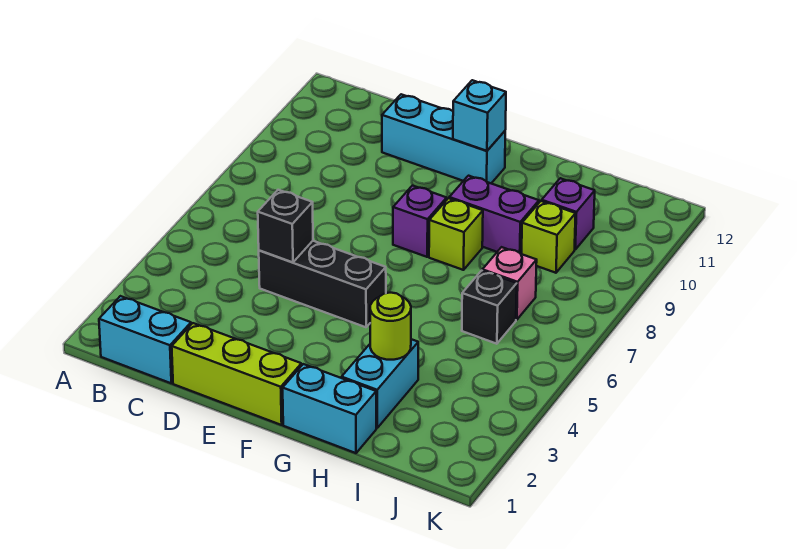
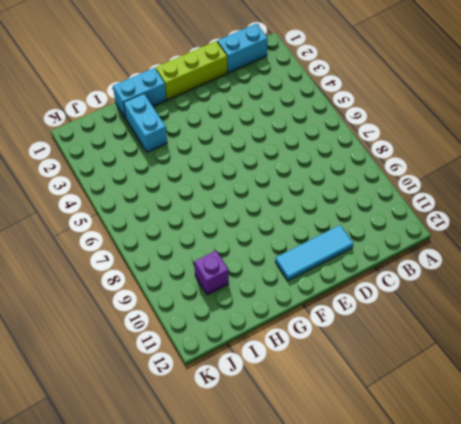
cyan tile D11:F11 level 1 -> cyan brick D11:F11 level 1
none -> black brick D5:F5 level 1
none -> purple brick F8 level 1
none -> lime brick G8 level 1

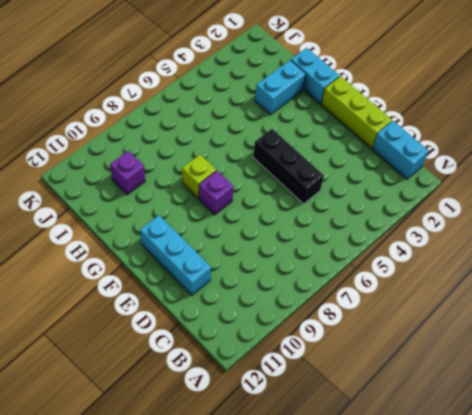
none -> purple brick G9:H9 level 1
none -> black brick I6 level 1
none -> pink brick I7 level 1

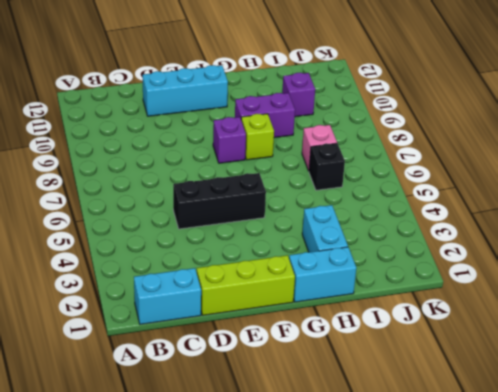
none -> lime brick I9 level 1
none -> black brick D5 level 2
none -> cyan brick F11 level 2

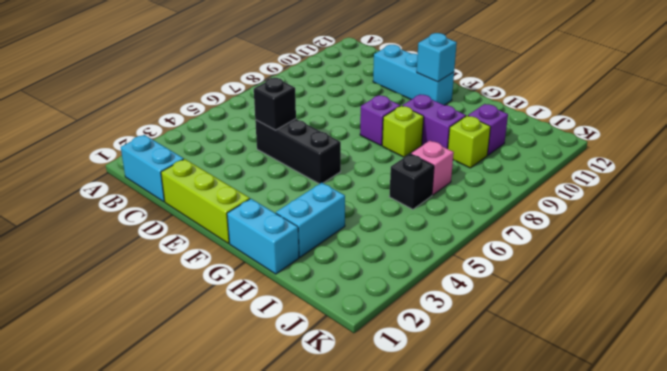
none -> lime round brick H3 level 2

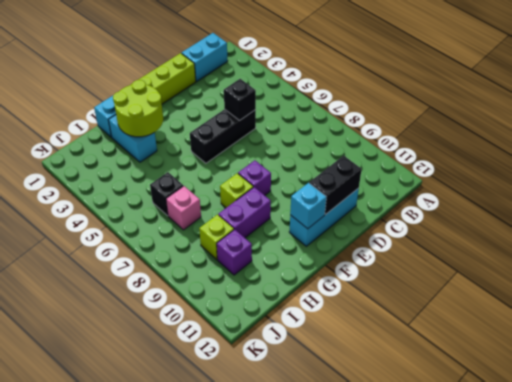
black brick D11:E11 level 2 -> none
lime round brick G2:H3 level 2 -> lime round brick H3 level 2

